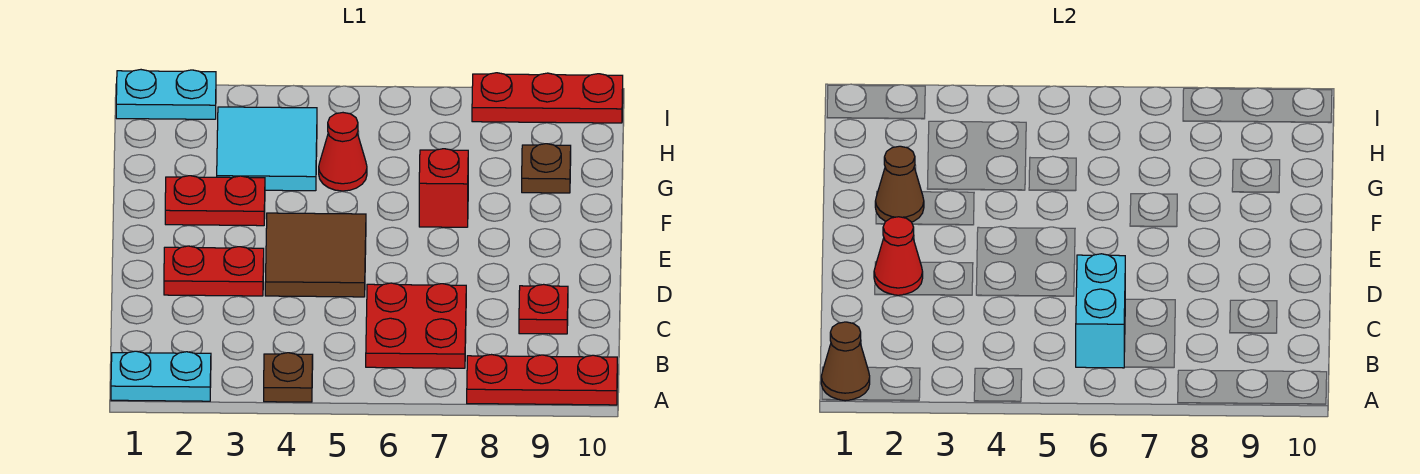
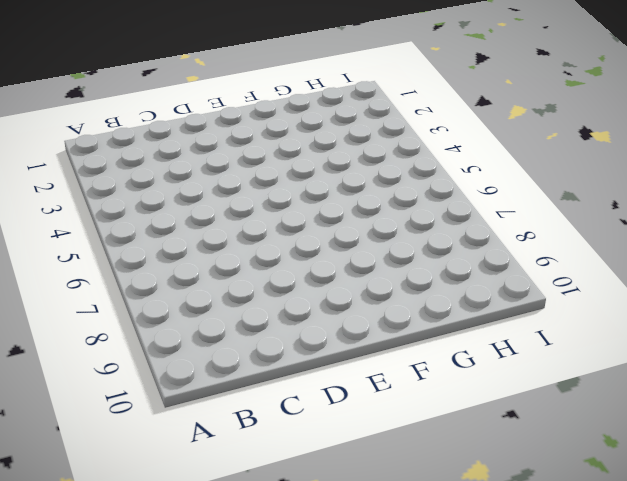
none -> cyan plate A1:A2 level 1
none -> brown plate A4 level 1
none -> red plate A8:A10 level 1

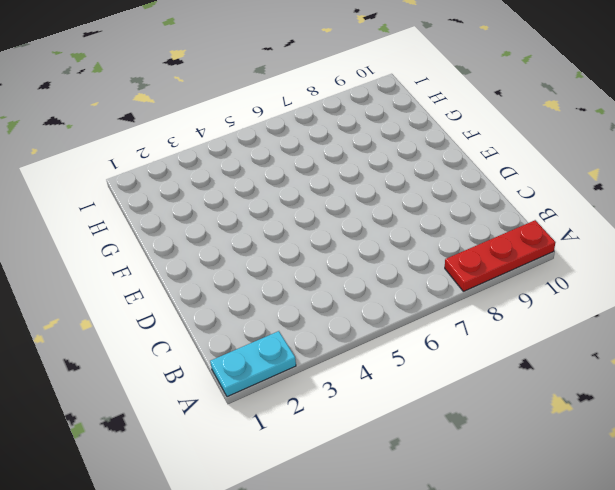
none -> brown plate A4 level 1
none -> red plate B6:C7 level 1
none -> red plate C9 level 1

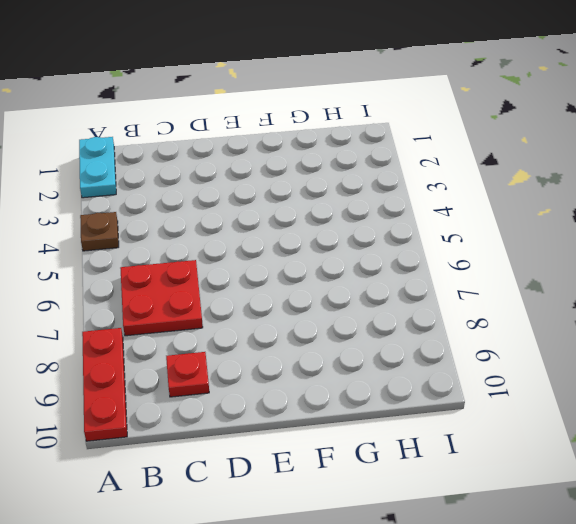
none -> red plate D2:D3 level 1
none -> brown tile D4:E5 level 1
none -> red plate F2:F3 level 1

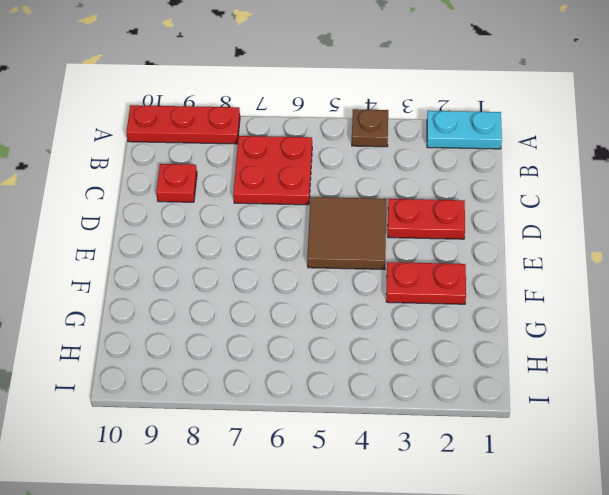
none -> red brick F7 level 1
none -> cyan tile G3:H4 level 1
none -> red cone G5 level 1

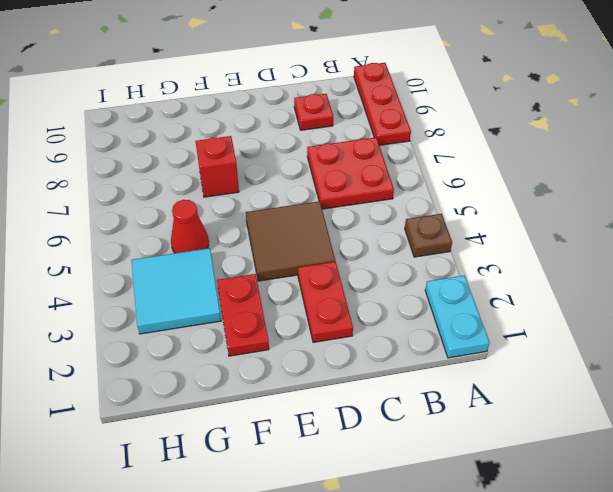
none -> brown plate G9 level 1
none -> cyan plate I1:I2 level 1
none -> red plate I8:I10 level 1

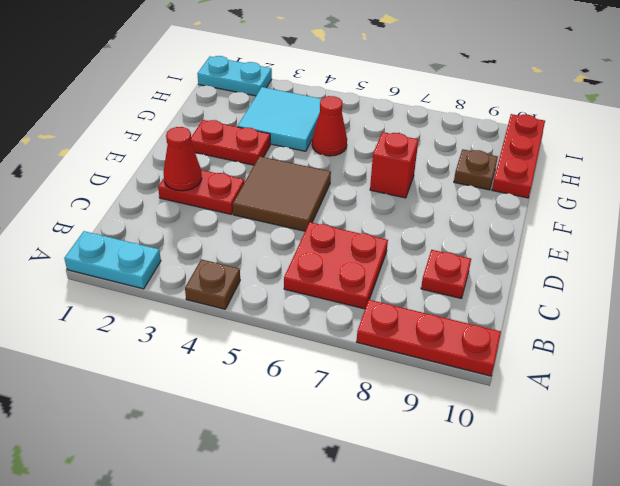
red plate G10:I10 level 1 -> red plate I8:I10 level 1
none -> brown cone A1 level 2
none -> cyan brick B6:C6 level 2
none -> brown cone F2 level 2

